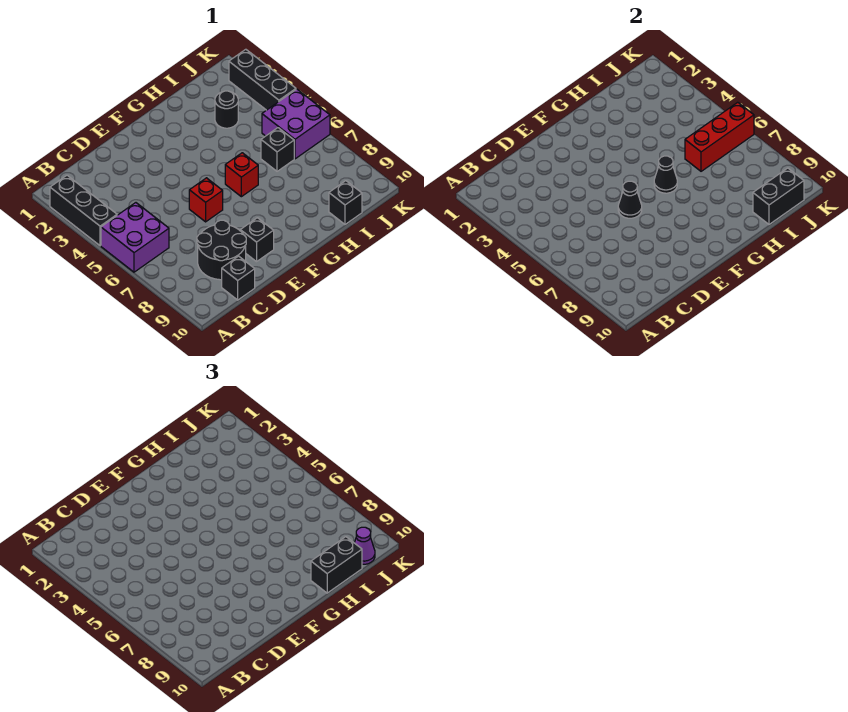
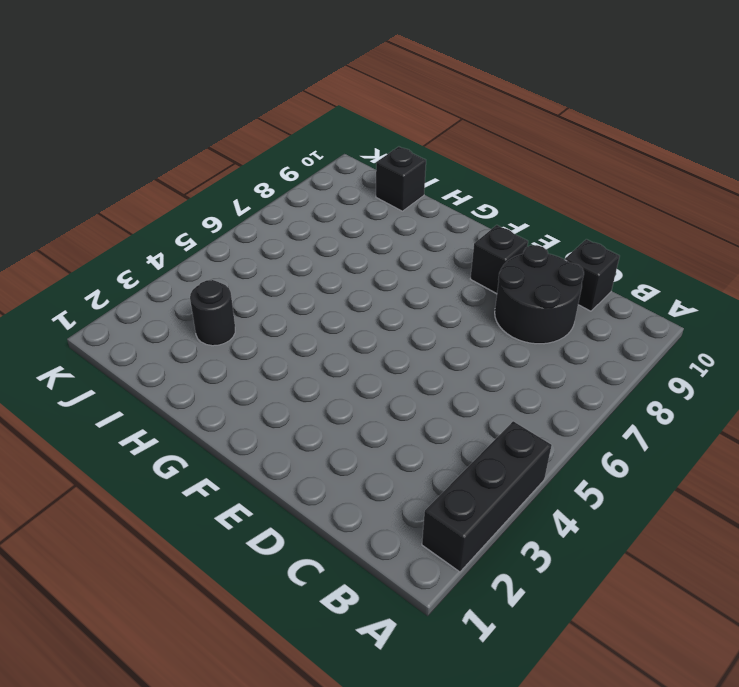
none -> purple brick A5:B6 level 1
none -> red brick E6 level 1
none -> red brick G6 level 1

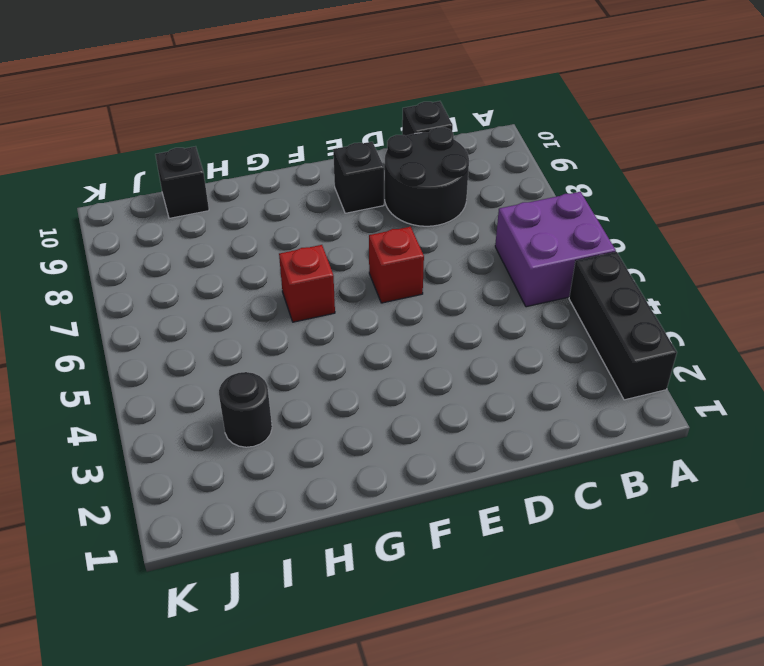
none -> black brick I6 level 1
none -> purple brick J5:K6 level 1
none -> black brick K2:K4 level 1

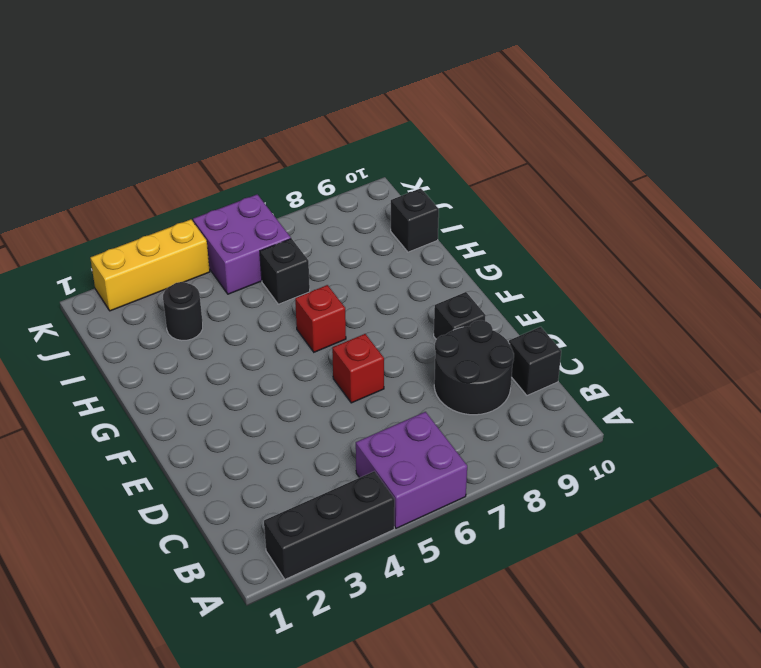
yellow brick K2:K4 level 1 -> black brick K2:K4 level 1
none -> black cone E6 level 2
none -> black cone G6 level 2
none -> red brick I6:K6 level 2

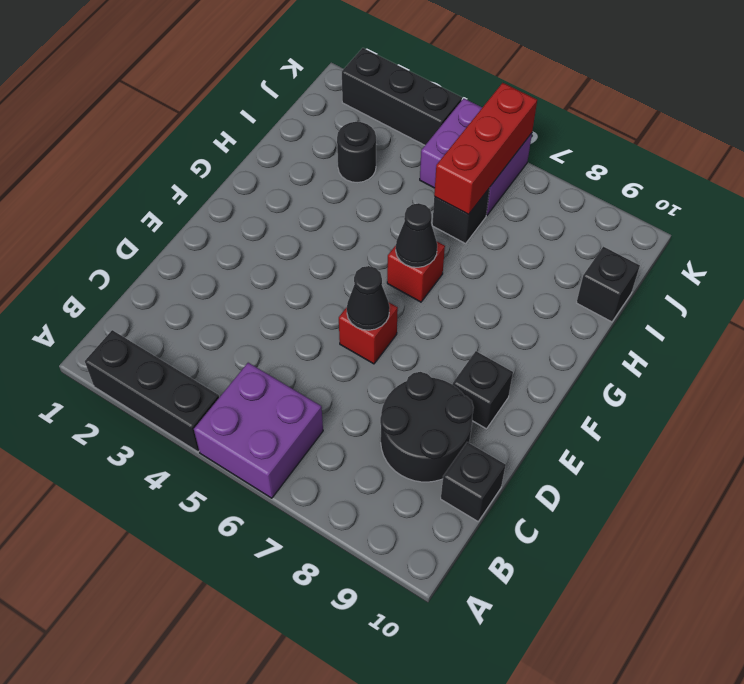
none -> black brick I10:J10 level 2
none -> black brick H10:I10 level 3
none -> purple cone J10 level 3

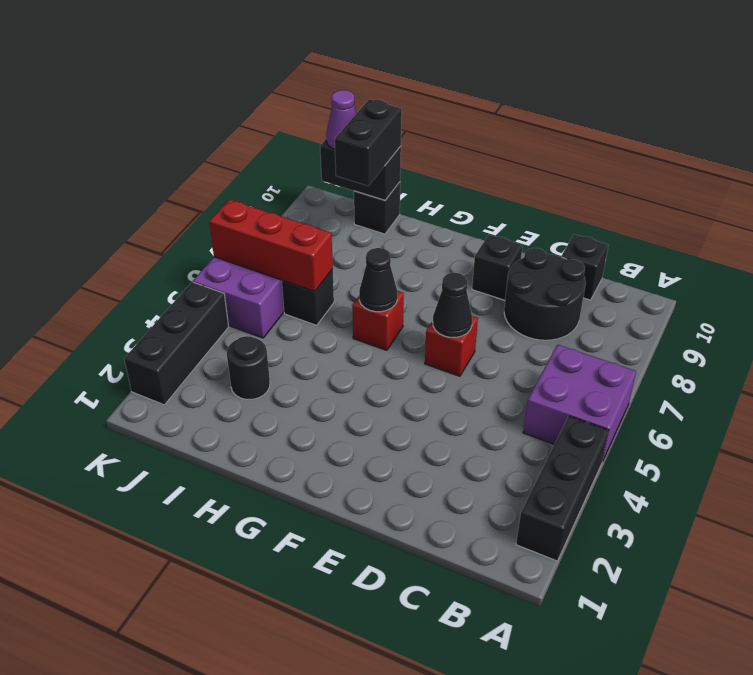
black brick I9:I10 level 3 -> black brick H10:I10 level 3

